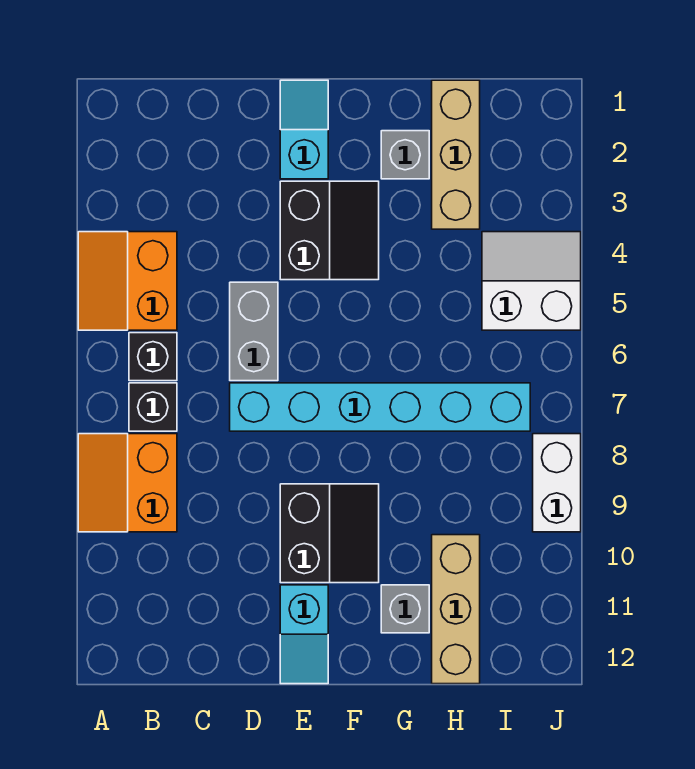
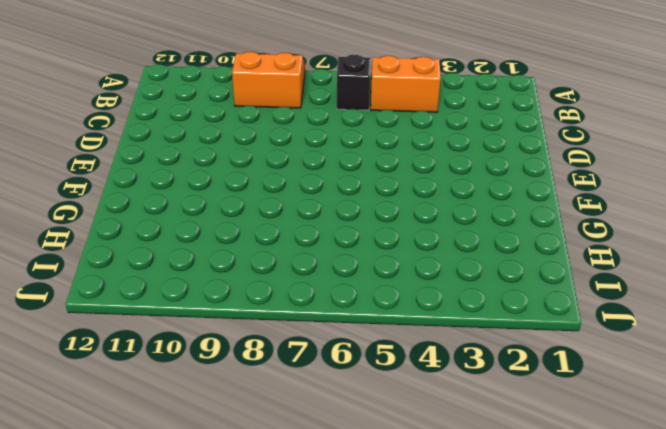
none -> black brick B7 level 1
none -> grey brick D5:D6 level 1
none -> cyan brick D7:I7 level 1

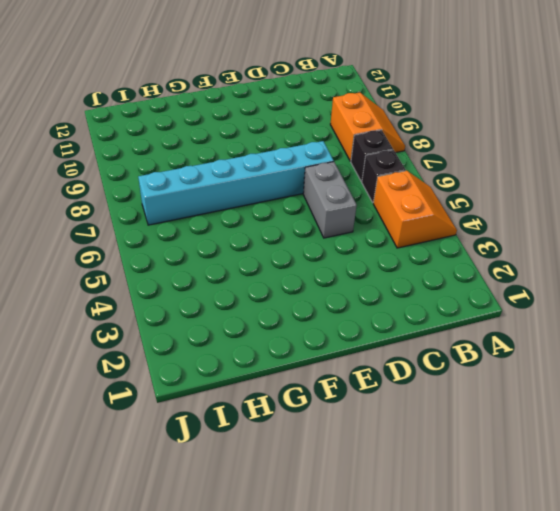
none -> cyan slope E1:E2 level 1 top 2
none -> black slope E3:F4 level 1 top E
none -> black slope E9:F10 level 1 top E

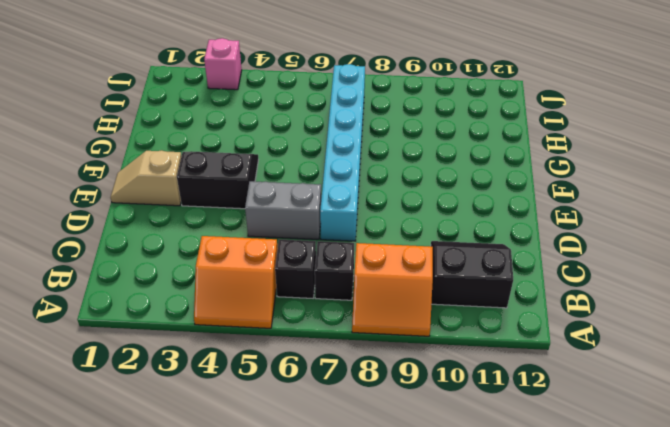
black slope B10:C11 level 1 top B -> black slope E9:F10 level 1 top E
tan slope E1:E2 level 1 top 2 -> cyan slope E1:E2 level 1 top 2
pink brick J3 level 1 -> none
none -> cyan slope E11:E12 level 1 top 11
none -> grey brick G2 level 1
none -> grey brick G11 level 1

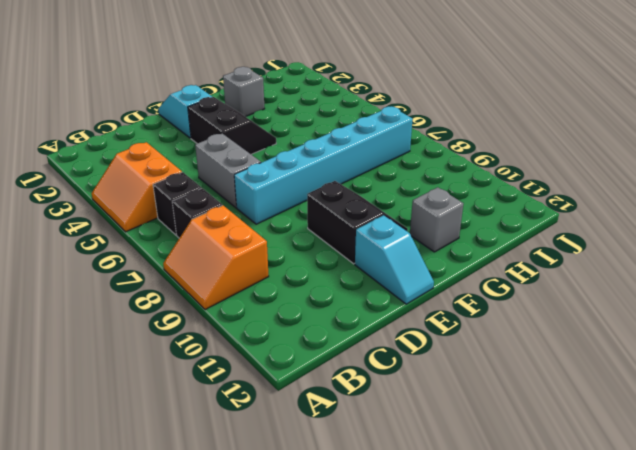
none -> tan brick H1:H3 level 1
none -> tan brick H10:H12 level 1
none -> white slope I4:J5 level 1 top 5

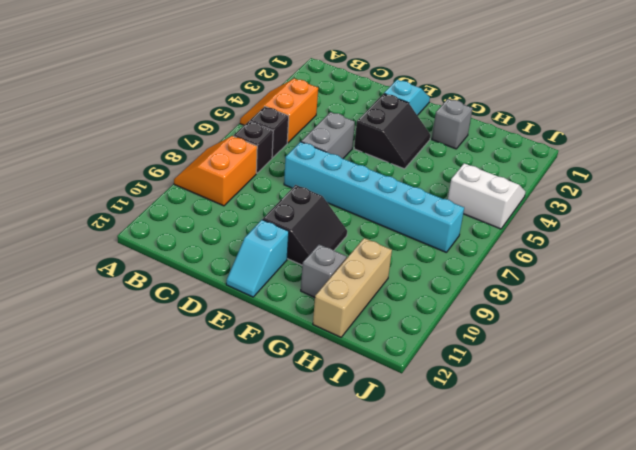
none -> tan brick H1:H3 level 1
none -> white brick J8:J9 level 1

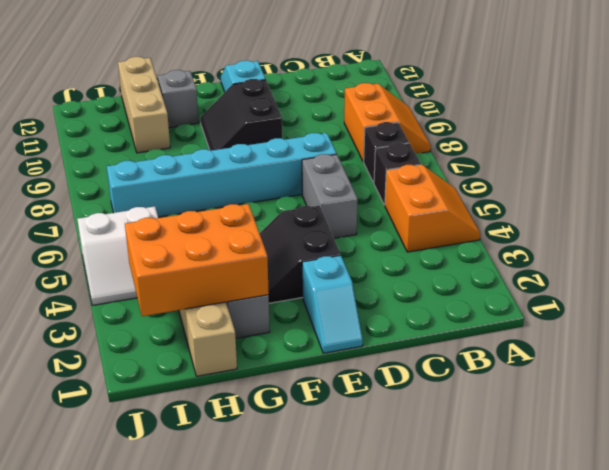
orange brick G2:I3 level 2 -> none
none -> white brick J8:J9 level 1

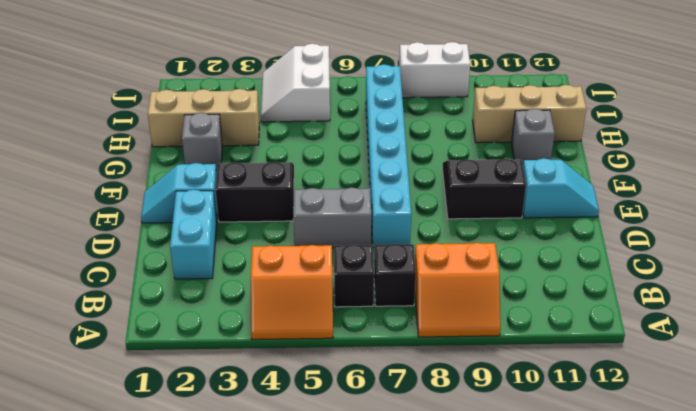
cyan brick C2:D2 level 1 -> none

